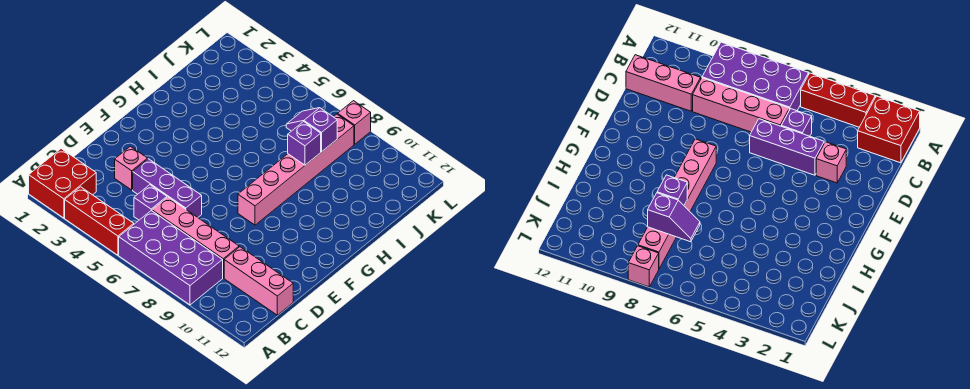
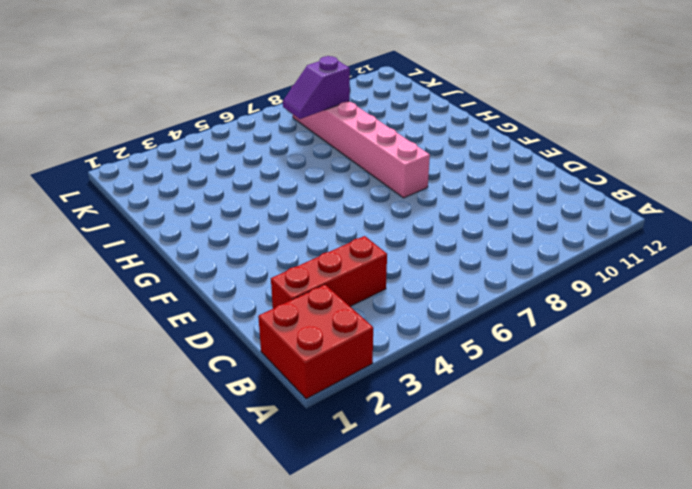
red brick C2:C4 level 1 -> red brick A3:A5 level 1
none -> purple brick A6:B9 level 1
none -> purple brick C5 level 1
none -> pink brick C6:C9 level 1

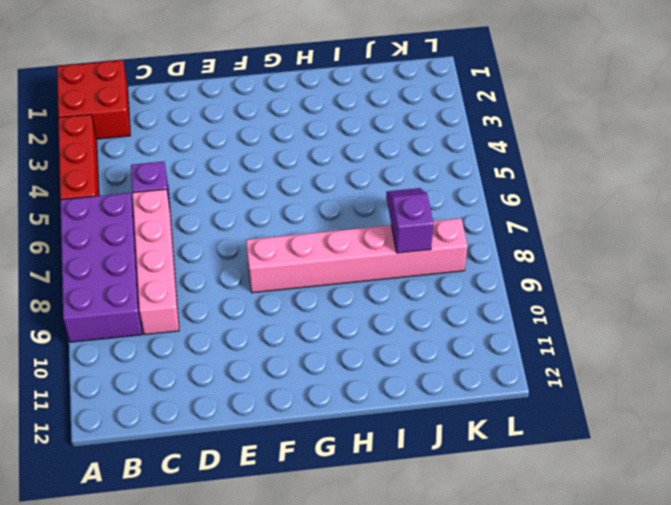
none -> pink brick C10:C12 level 1
none -> pink brick D3 level 1
none -> purple brick D4:D6 level 1

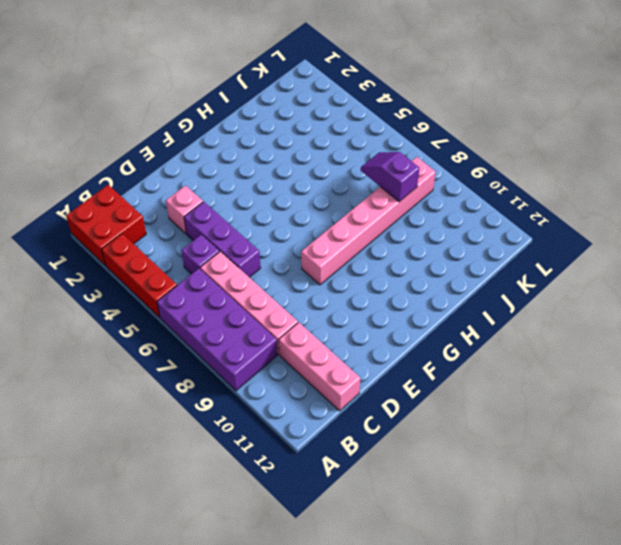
none -> pink brick L8 level 1
none -> purple brick I8 level 2

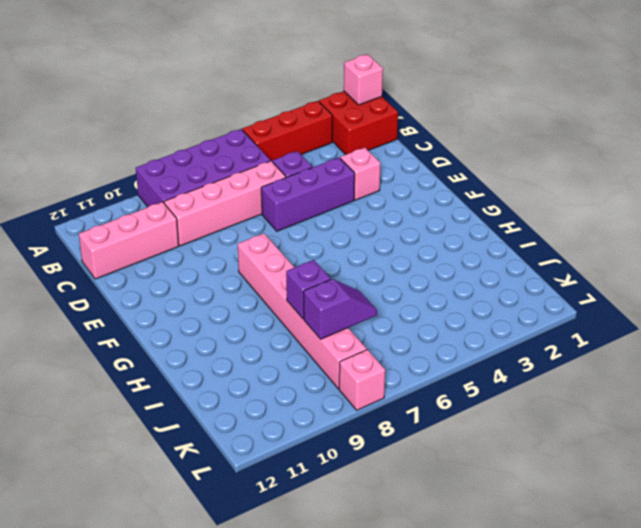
pink brick A1 level 2 -> none

